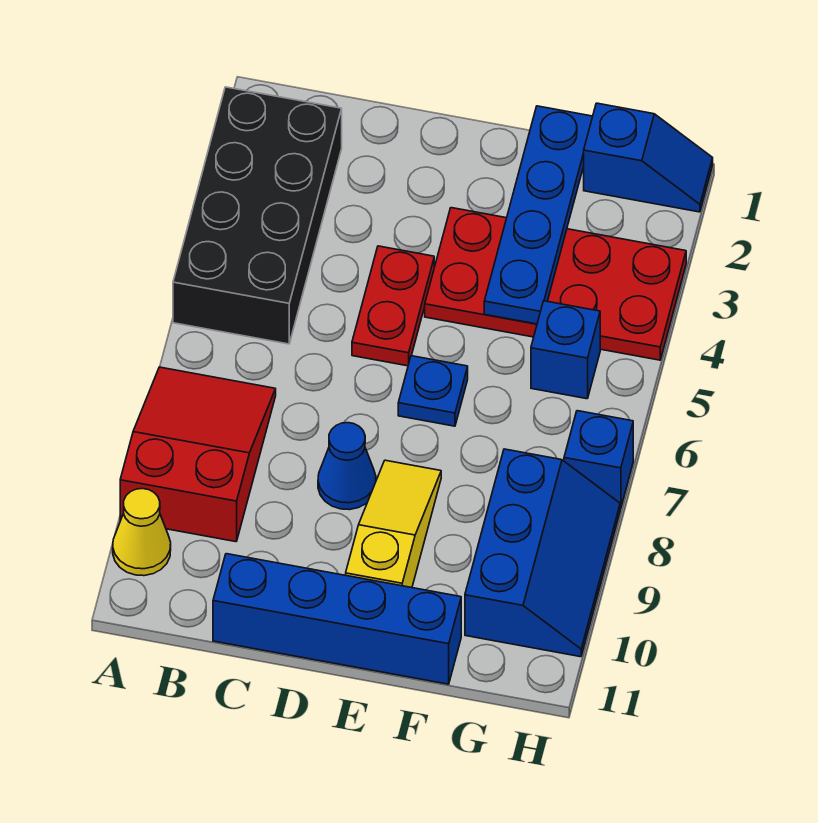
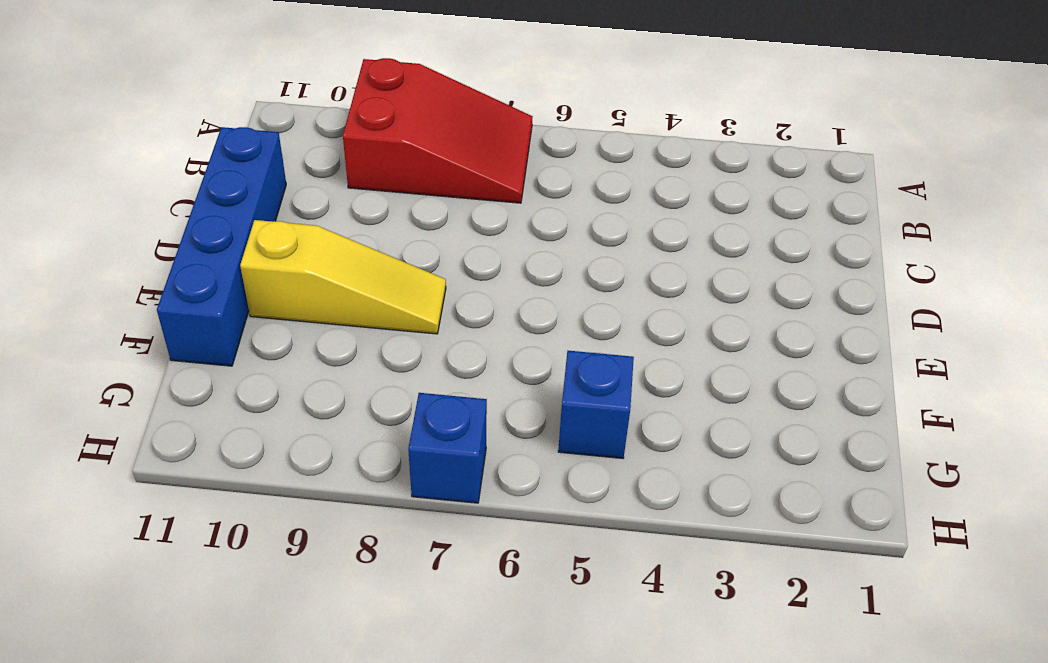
none -> black brick A2:B5 level 1
none -> yellow cone A10 level 1
none -> red plate D4:D5 level 1

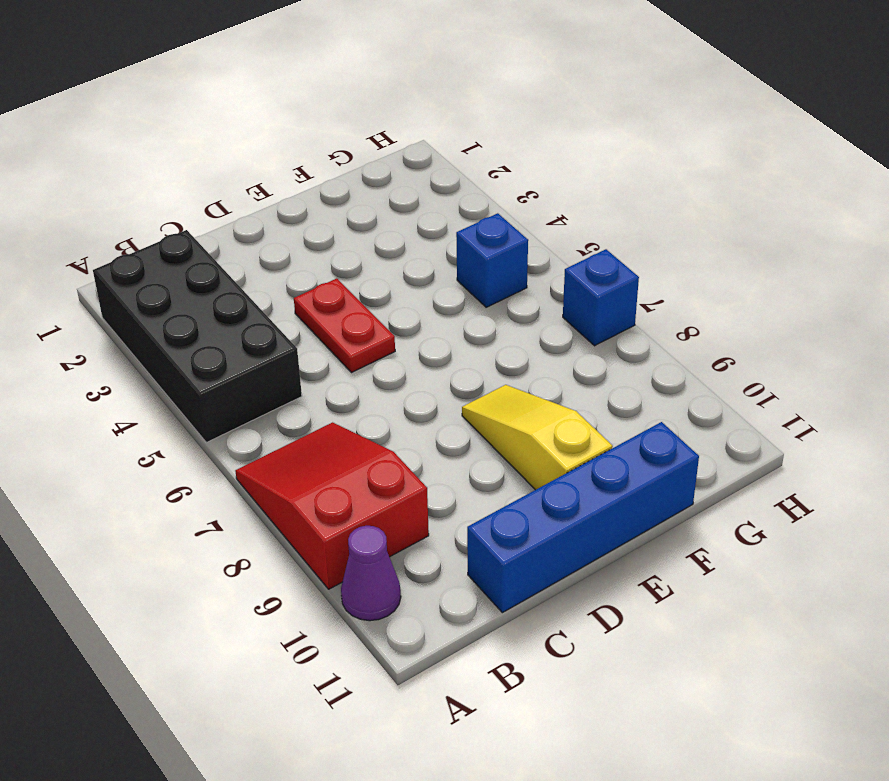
purple cone A10 level 1 -> yellow cone A10 level 1
none -> blue cone D8 level 1
none -> red plate E3:H4 level 1
none -> blue plate E6 level 1

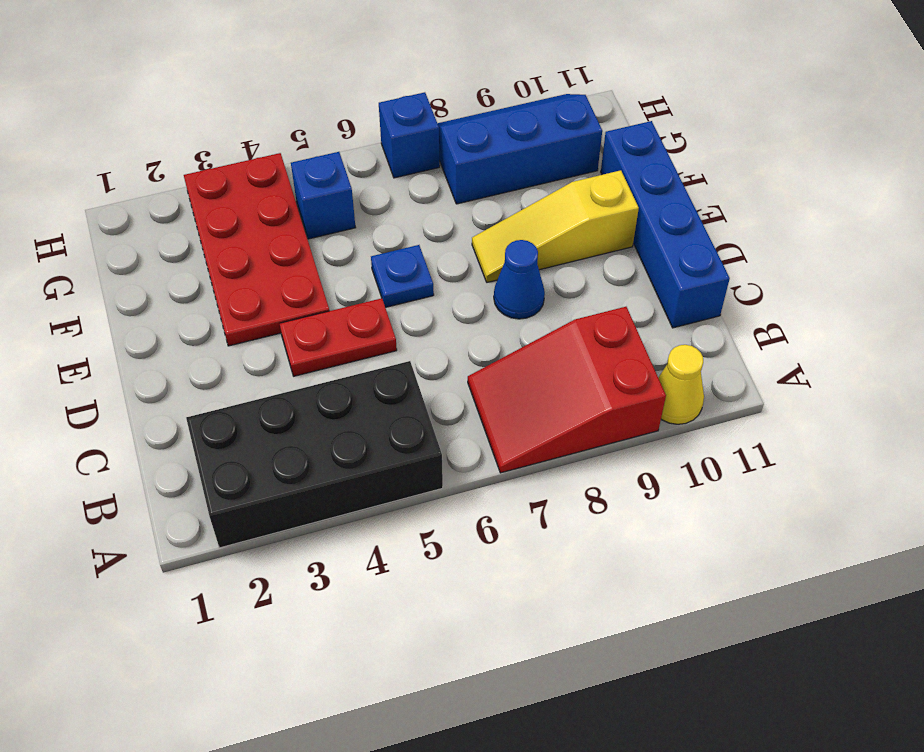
none -> blue slope G1:H1 level 1 top G
none -> blue plate F1:F4 level 2

